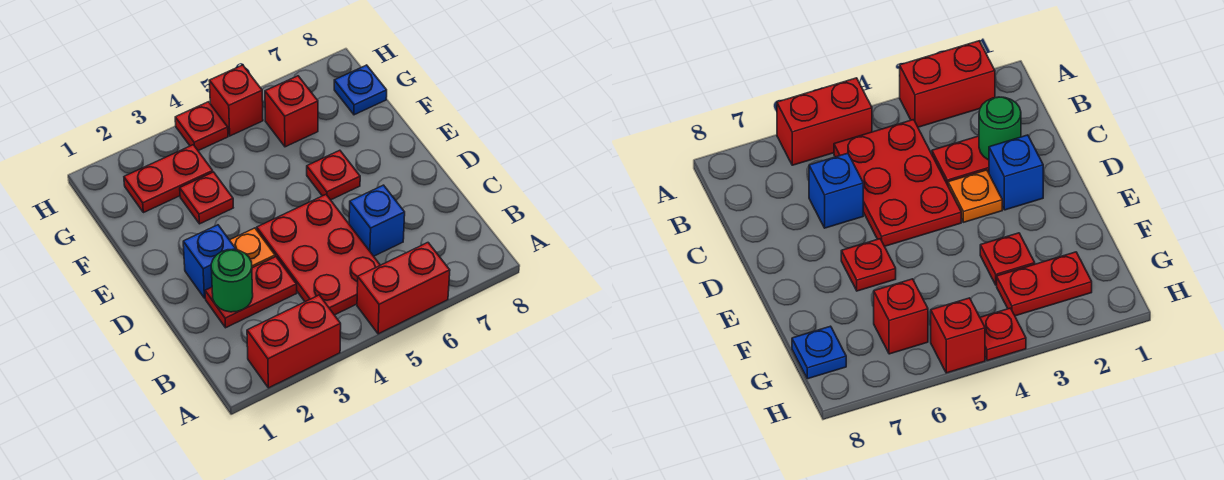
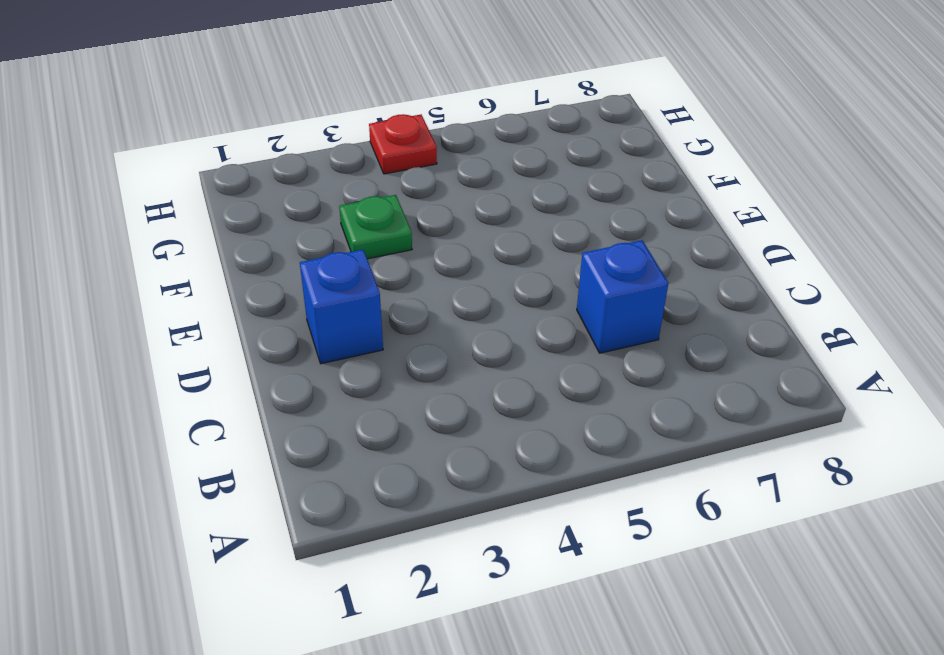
green plate F3 level 1 -> red plate F3 level 1
none -> red brick A2:A3 level 1
none -> red brick A5:A6 level 1
none -> red plate B4:D5 level 1

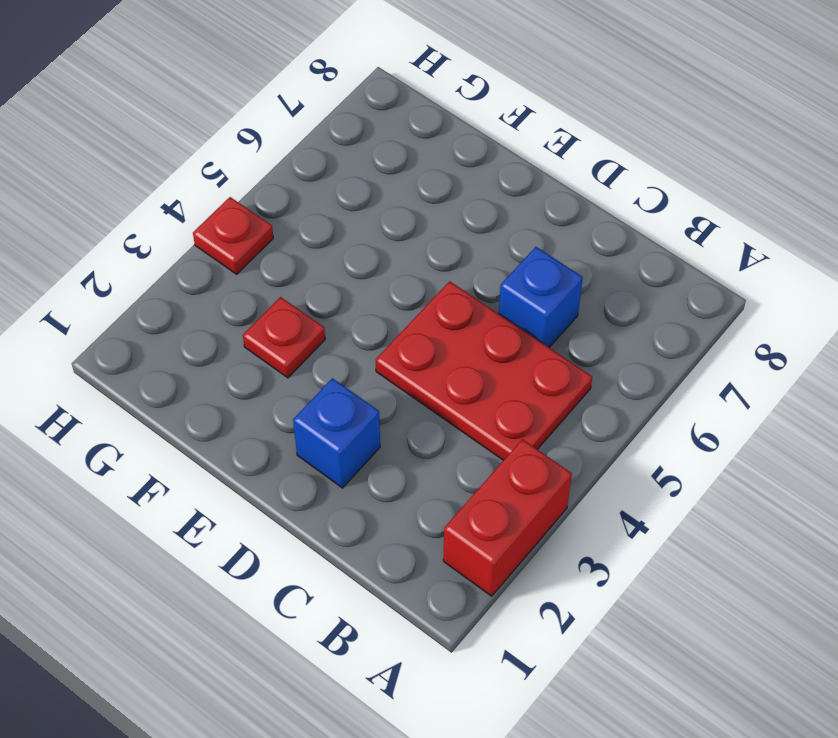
none -> red brick A5:A6 level 1
none -> red plate C2:C3 level 1
none -> orange plate D3 level 1

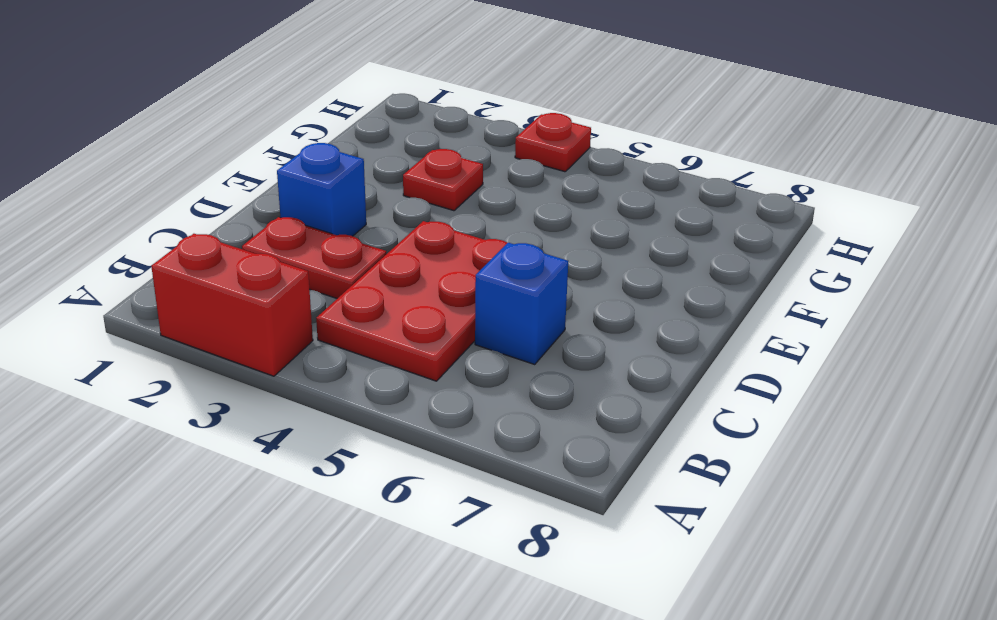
none -> red brick A5:A6 level 1
none -> orange plate D3 level 1
none -> red plate E6 level 1

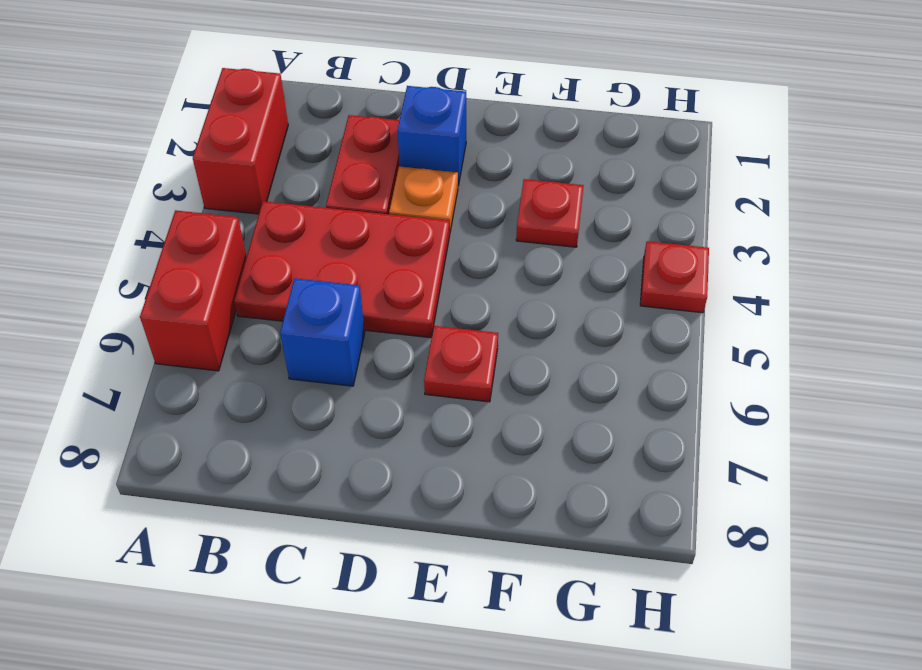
none -> red plate G2:G3 level 1
none -> red brick G6 level 1
none -> blue plate G8 level 1

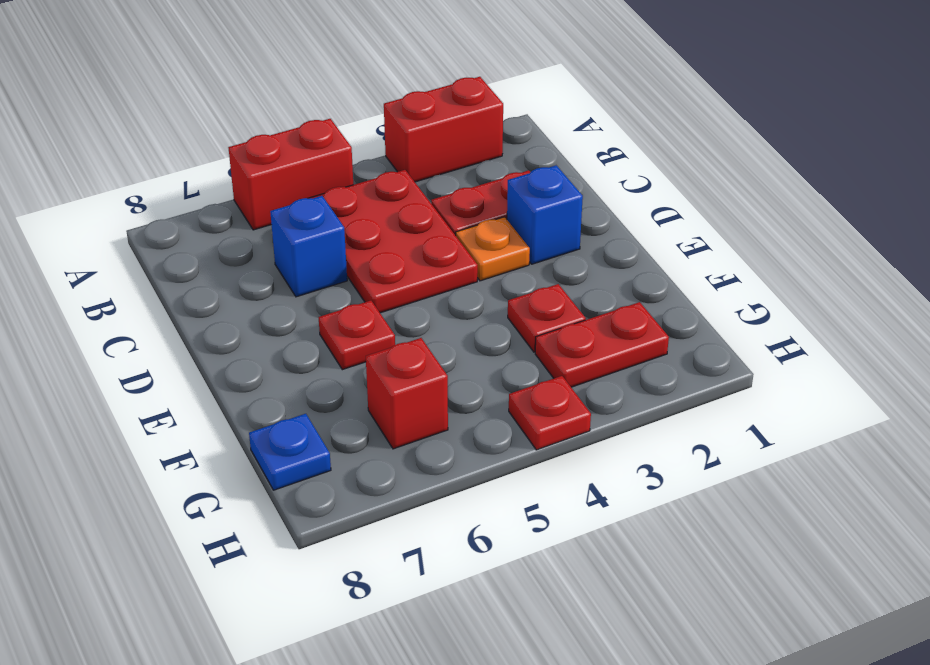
none -> red brick H5 level 1
none -> green round brick C2 level 2

